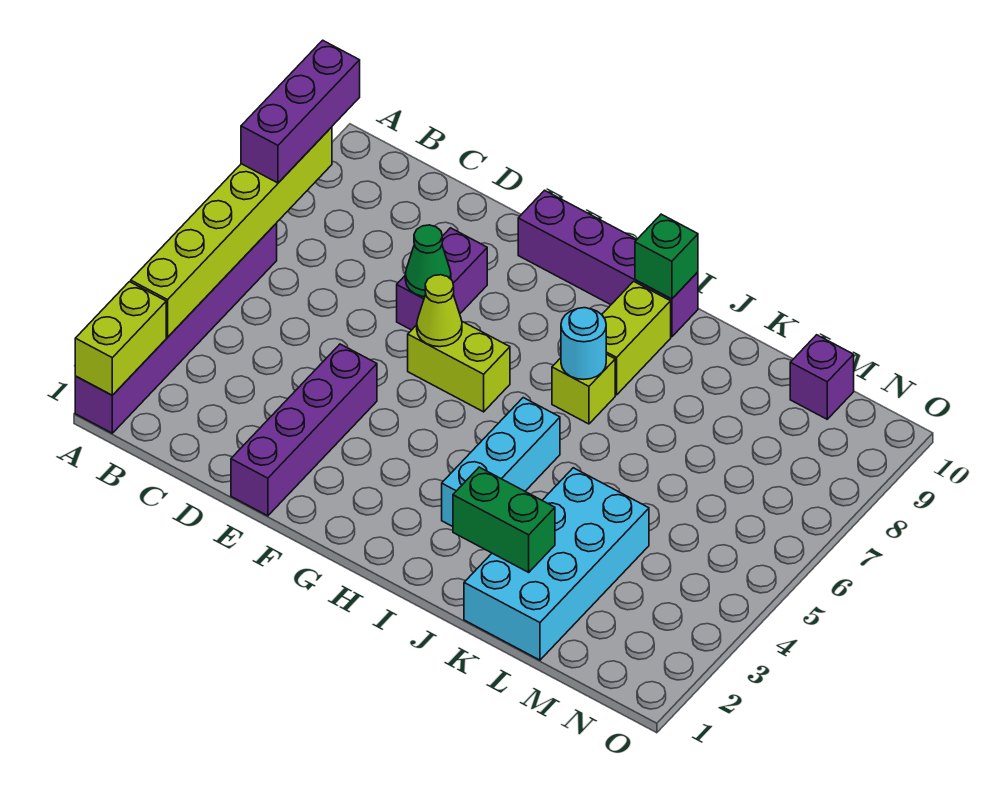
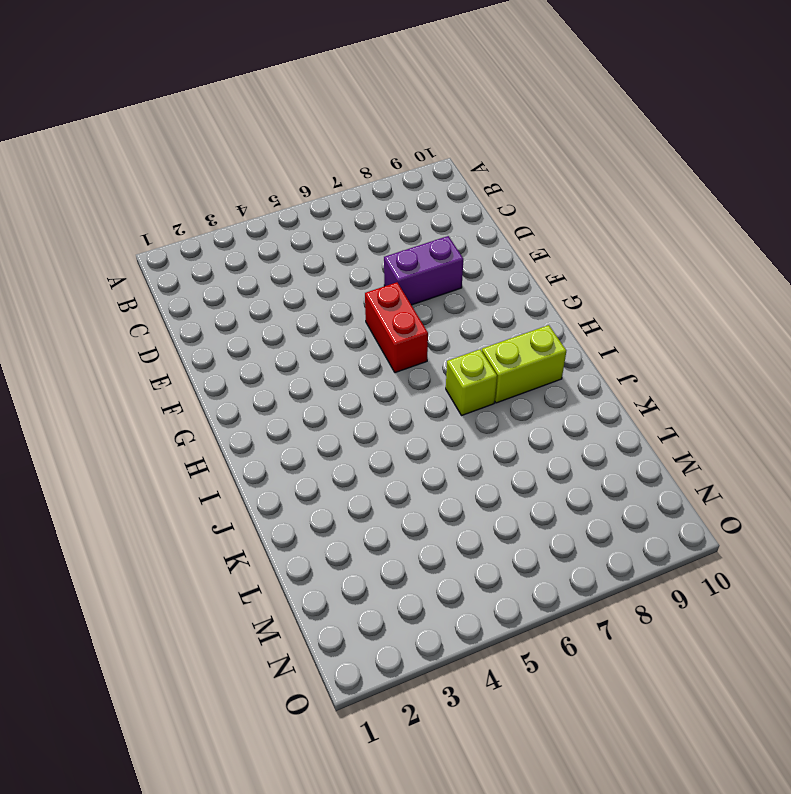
red brick F6:G6 level 1 -> lime brick F6:G6 level 1
none -> purple brick A1:A6 level 1
none -> purple brick E1:E4 level 1
none -> purple brick F10:I10 level 1

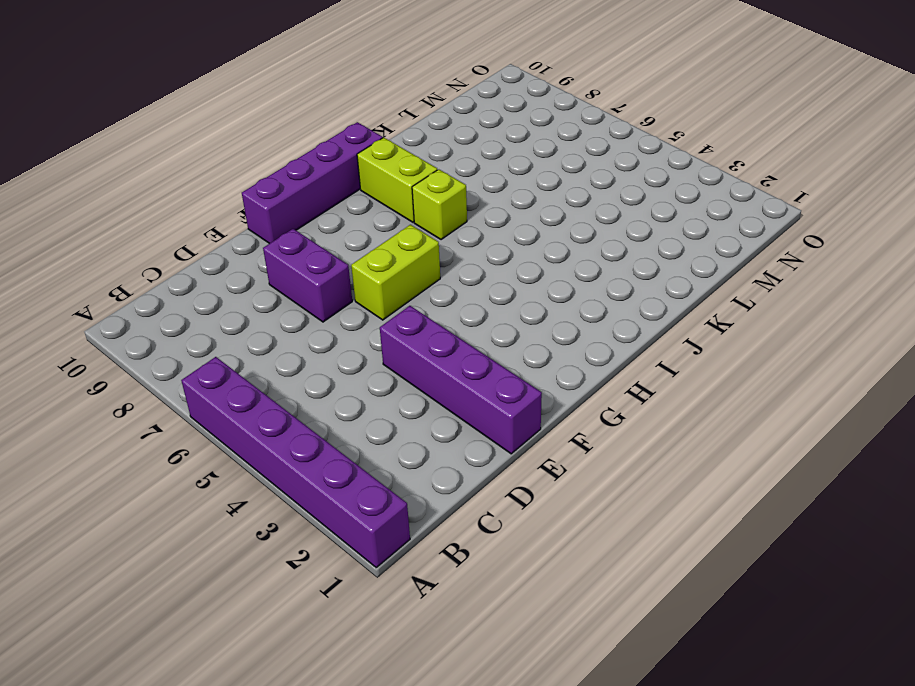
none -> cyan brick I3:I5 level 1
none -> cyan brick K1:L4 level 1
none -> purple brick M10 level 1

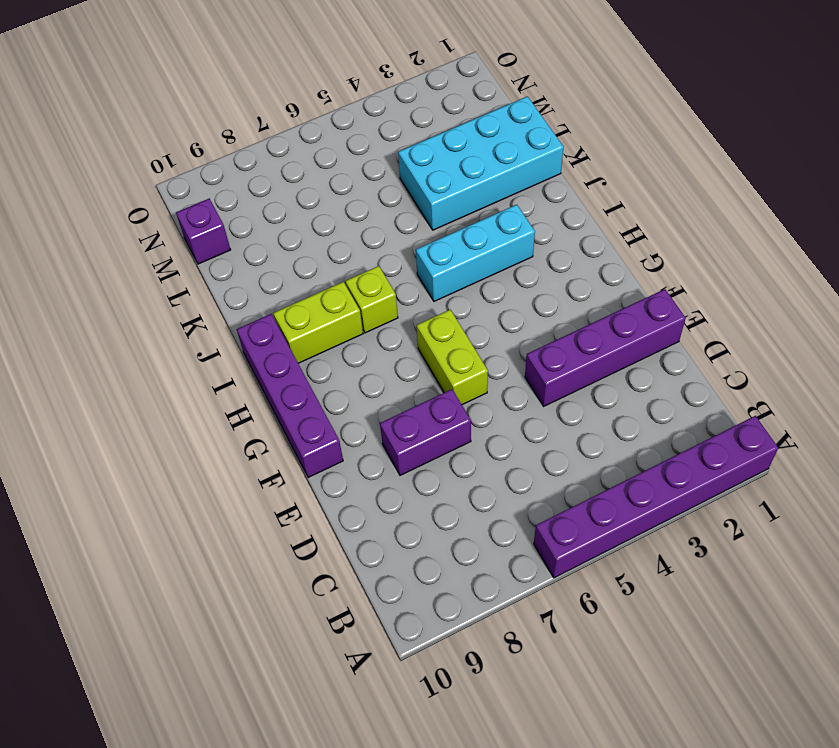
none -> lime brick A1:A2 level 2
none -> lime brick A3:A8 level 2
none -> green cone E7 level 2

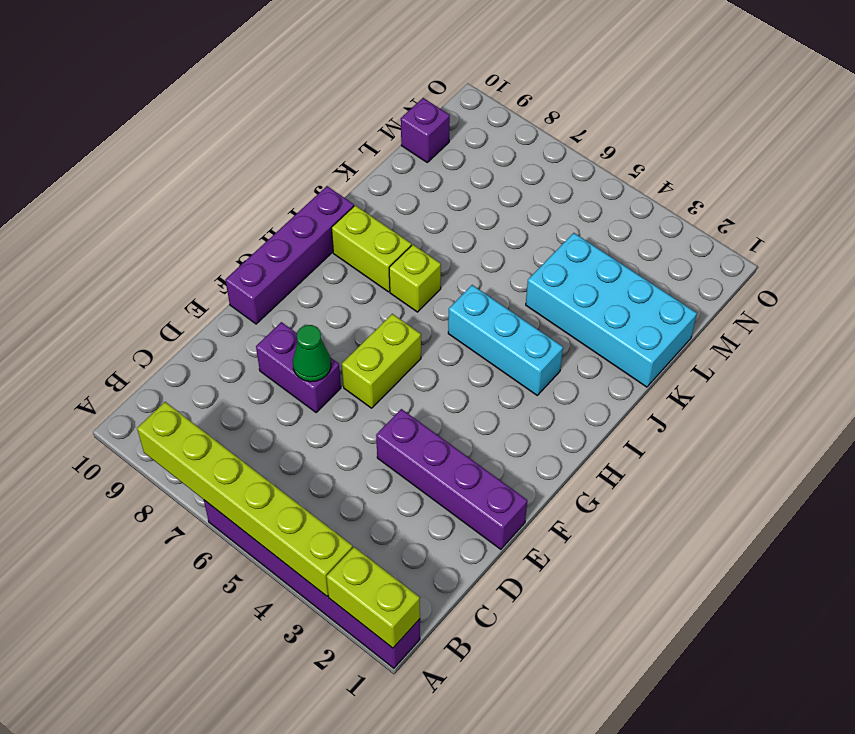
none -> lime cone F6 level 2
none -> cyan round brick I7 level 2
none -> green brick I10 level 2

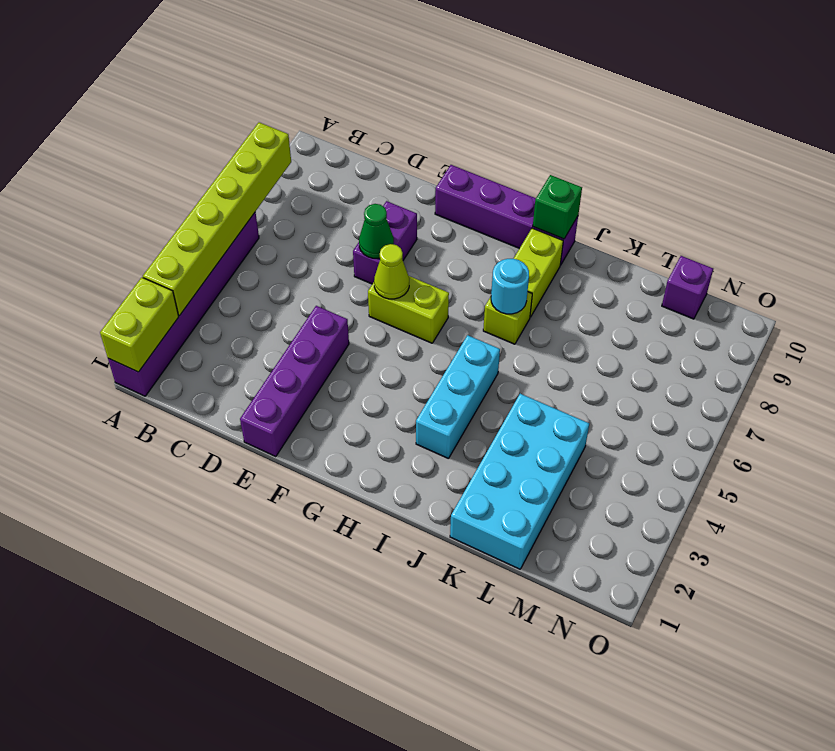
none -> green brick J2:K2 level 2
none -> purple brick A7:A9 level 3

